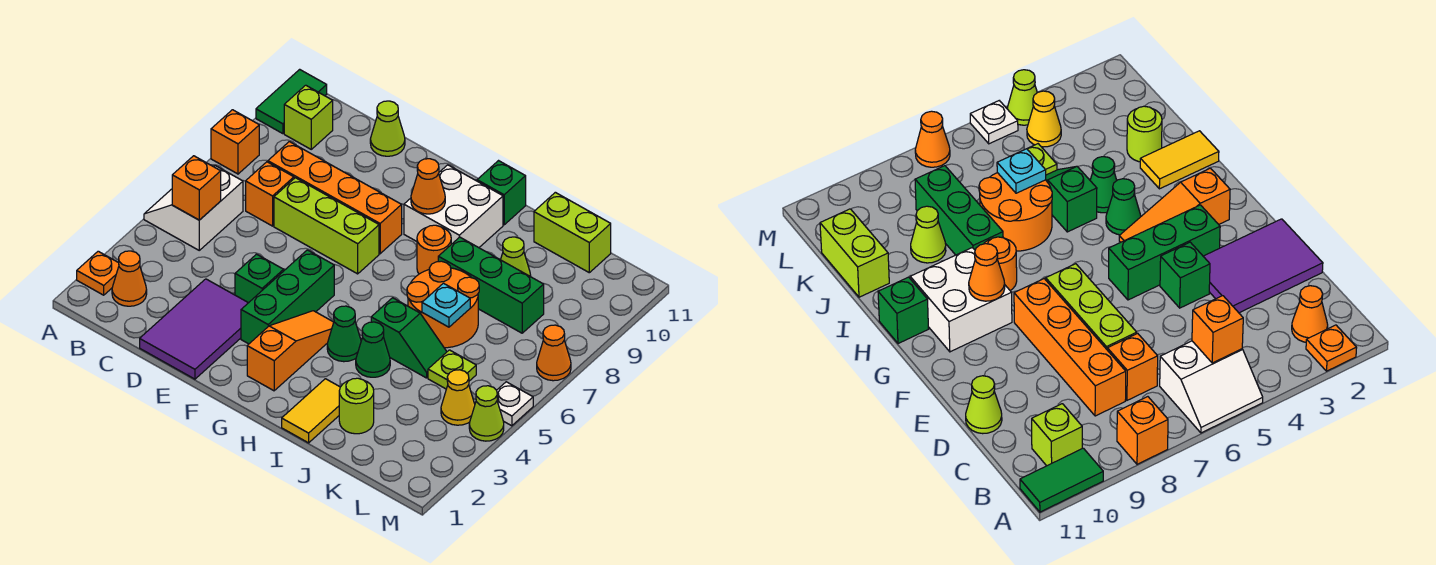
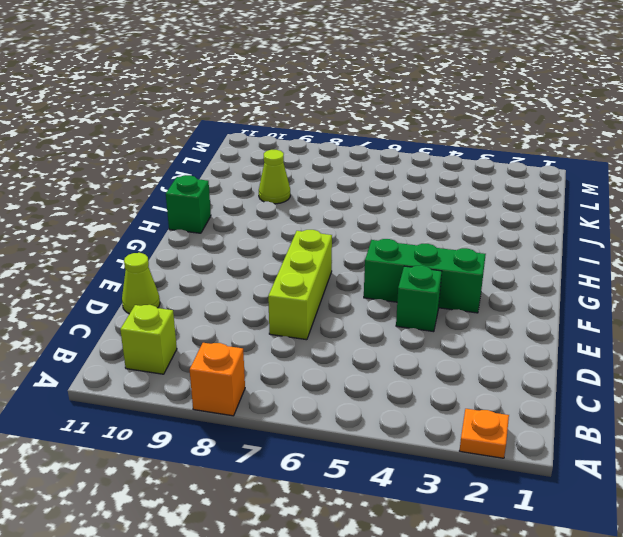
none -> white slope A5:B6 level 1 top B
none -> green tile A10:A11 level 1
none -> orange cone B2 level 1
none -> orange brick C7 level 1

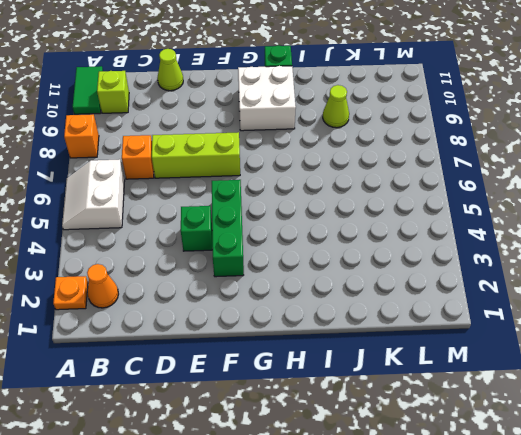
none -> orange brick C8:F8 level 1
none -> purple tile D1:E3 level 1
none -> orange slope G2:G4 level 1 top 2
none -> green cone H4 level 1

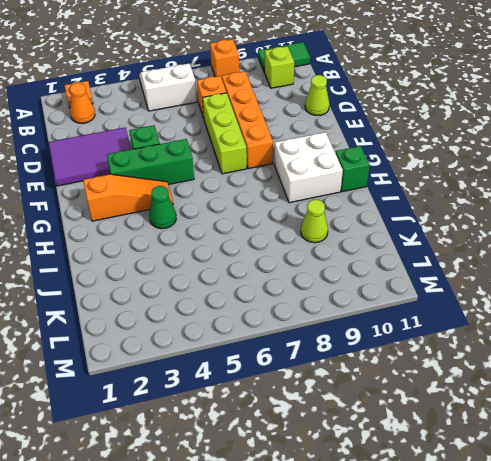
none -> orange round brick H8 level 1
none -> yellow tile I1:I2 level 1
none -> green cone I4 level 1
none -> green slope I5:J5 level 1 top I

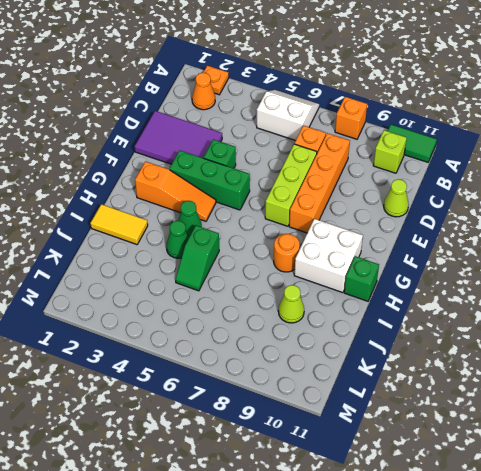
none -> orange round brick I6:J7 level 1
none -> green brick I8:K8 level 1
none -> lime round brick J2 level 1
none -> lime brick J11:K11 level 1

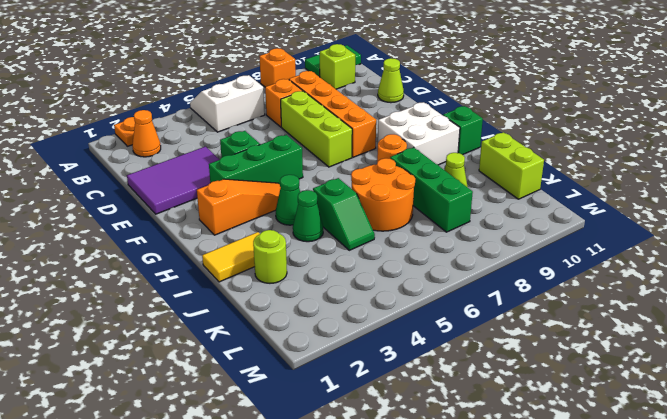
none -> lime plate K5 level 1
none -> yellow cone L4 level 1
none -> lime cone M4 level 1
none -> white plate M5 level 1

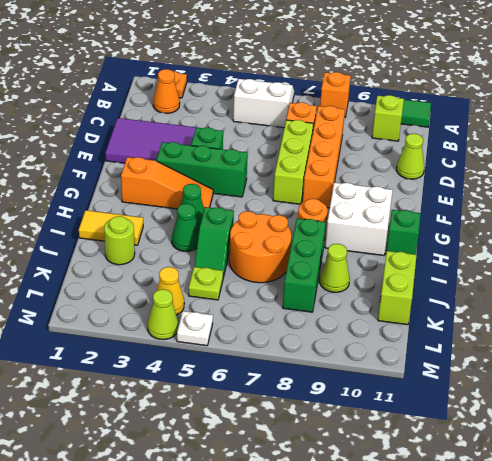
none -> orange cone M7 level 1
none -> orange brick B5 level 2
none -> orange cone G9 level 2
none -> cyan plate J6 level 2

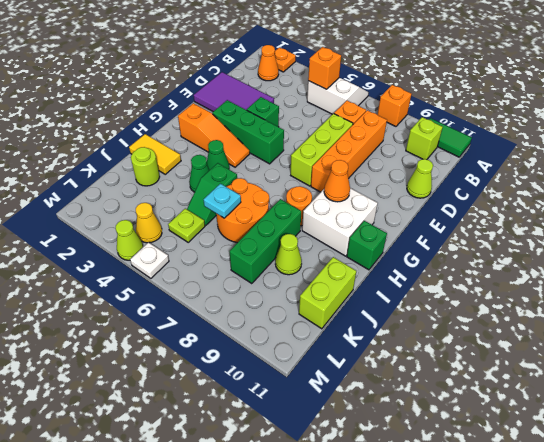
none -> orange cone M7 level 1

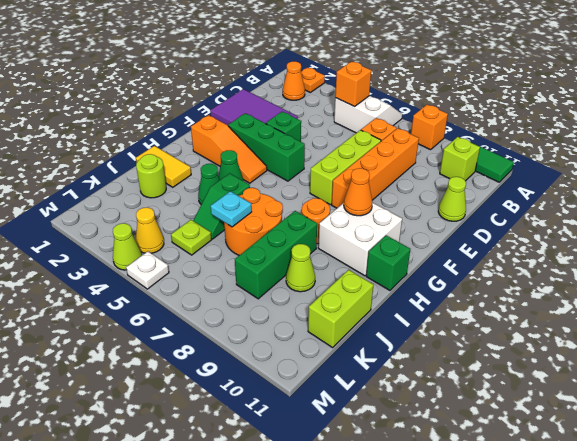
none -> orange cone M7 level 1

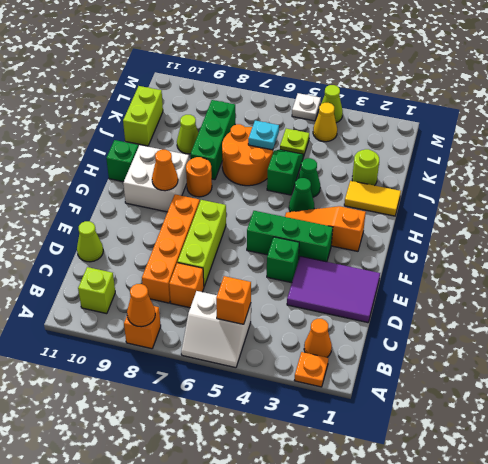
orange cone A8 level 2 -> orange cone M7 level 1
none -> green tile A10:A11 level 1

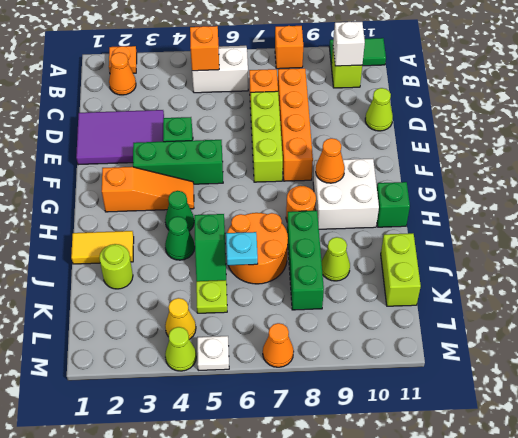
white brick B10 level 2 -> none

